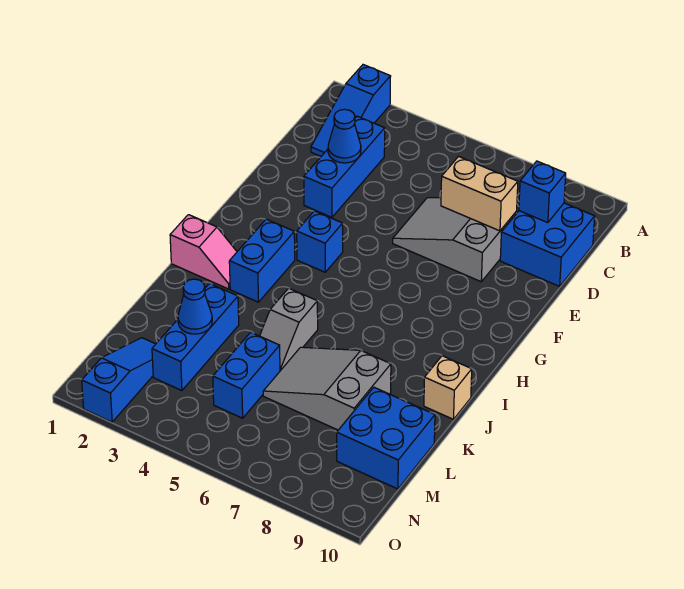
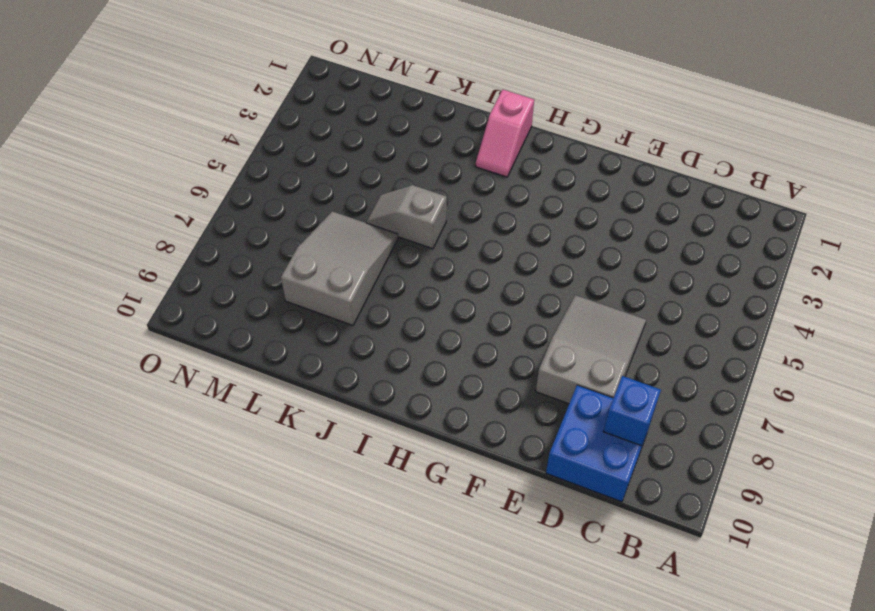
none -> blue slope A2:C2 level 1 top A
none -> blue brick C3:E3 level 1
none -> blue brick G4 level 1

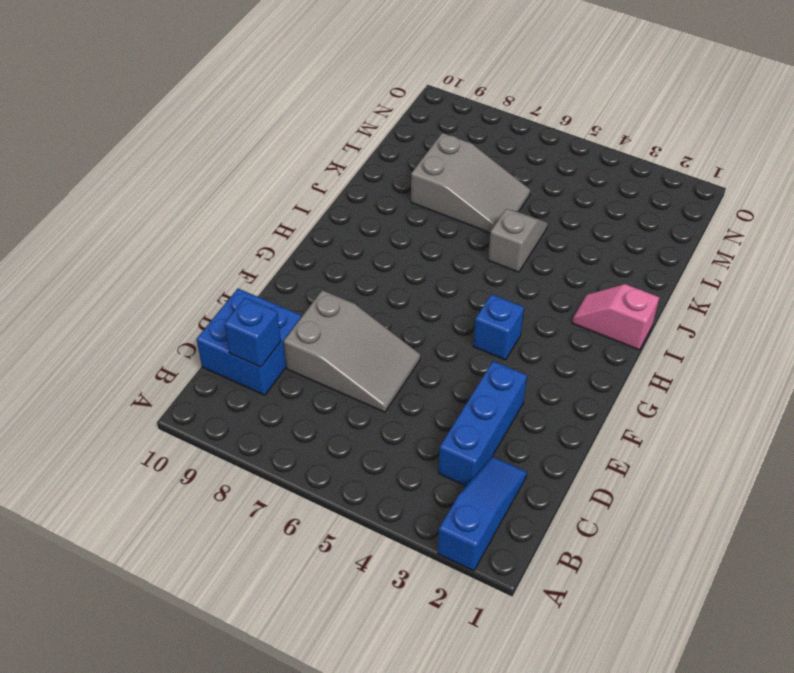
none -> blue brick H3:I3 level 1
none -> tan brick J10 level 1
none -> blue brick K3:M3 level 1

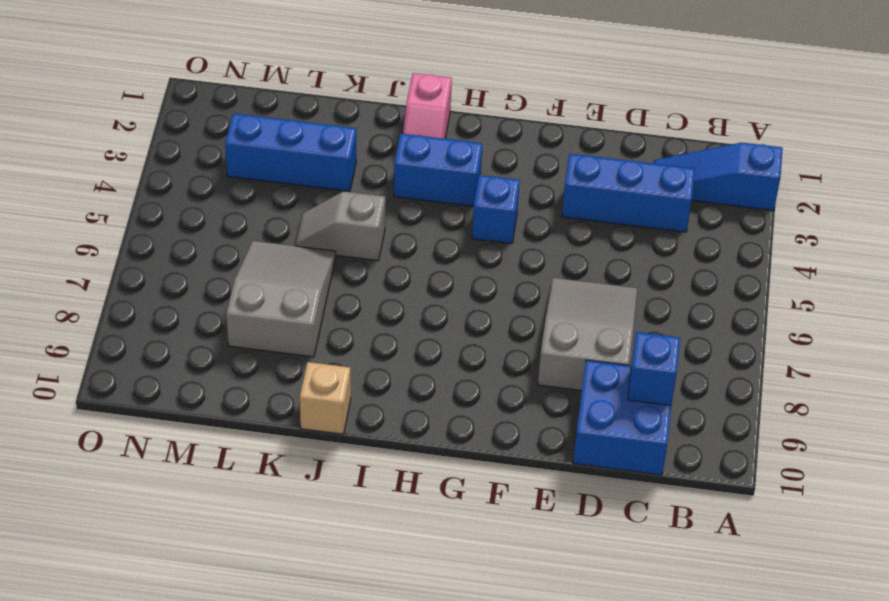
none -> blue brick L5:M5 level 1
none -> blue brick L9:M10 level 1
none -> blue slope M2:O2 level 1 top O

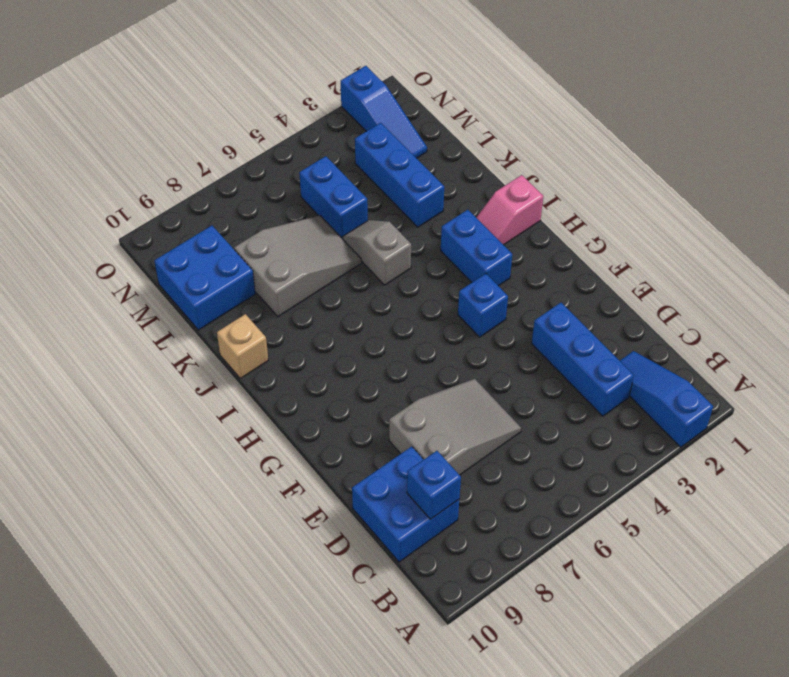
none -> blue cone D3 level 2
none -> tan brick D7:D8 level 2
none -> blue cone L3 level 2

